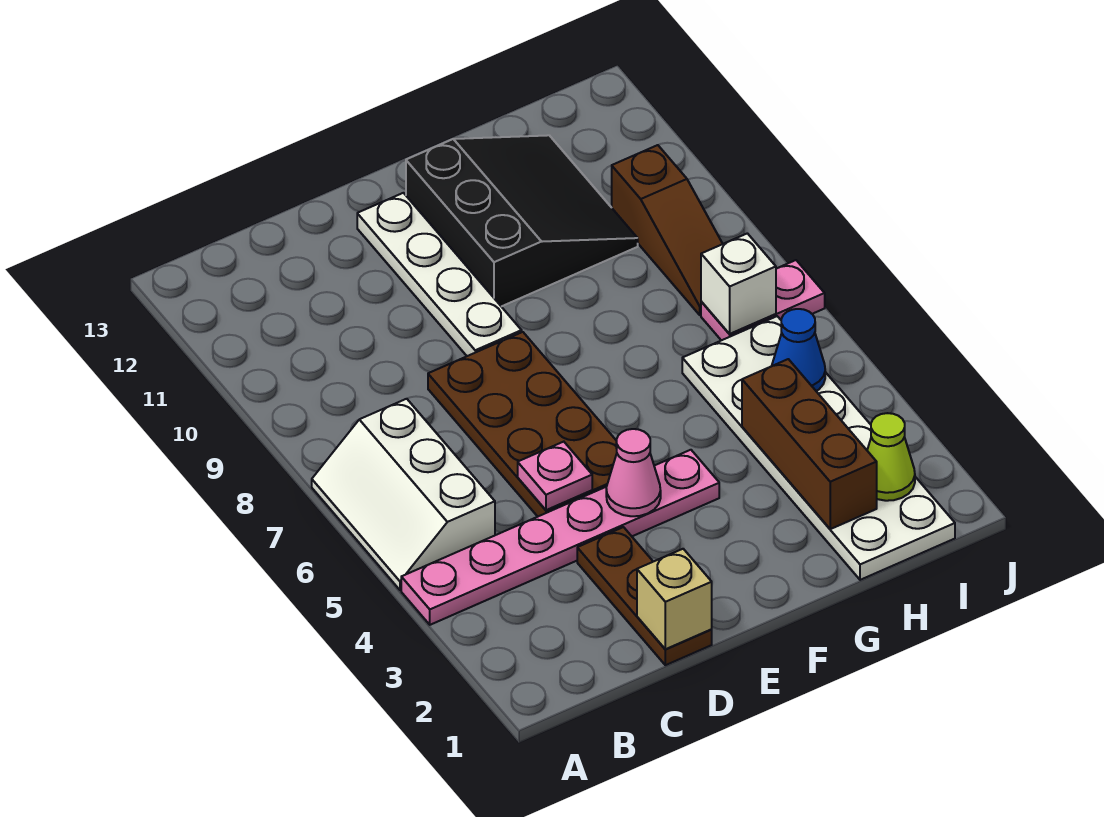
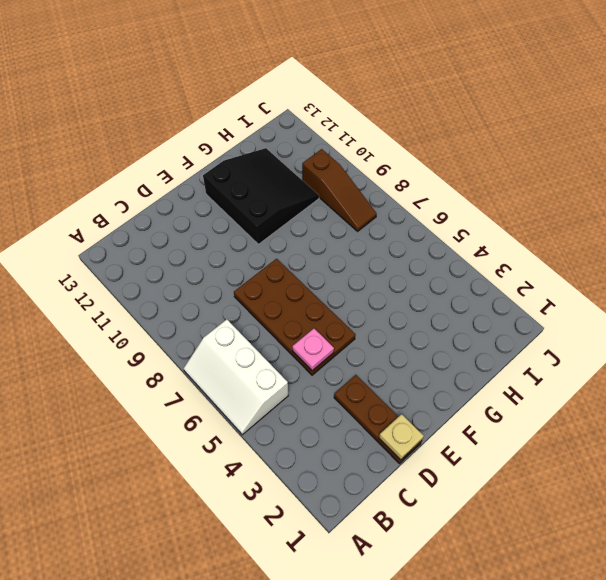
tan plate D1 level 2 -> tan brick D1 level 2
none -> pink plate A4:F4 level 1
none -> white plate E9:E12 level 1
none -> white plate H1:I6 level 1

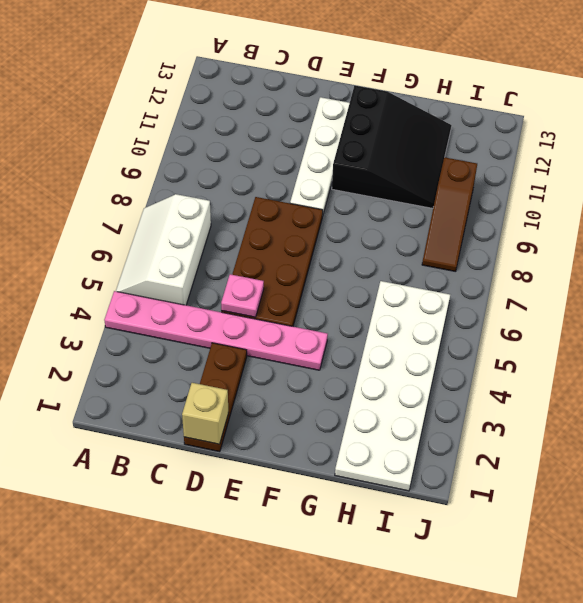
none -> pink plate I7:J7 level 1
none -> pink cone E4 level 2
none -> brown brick H2:H4 level 2

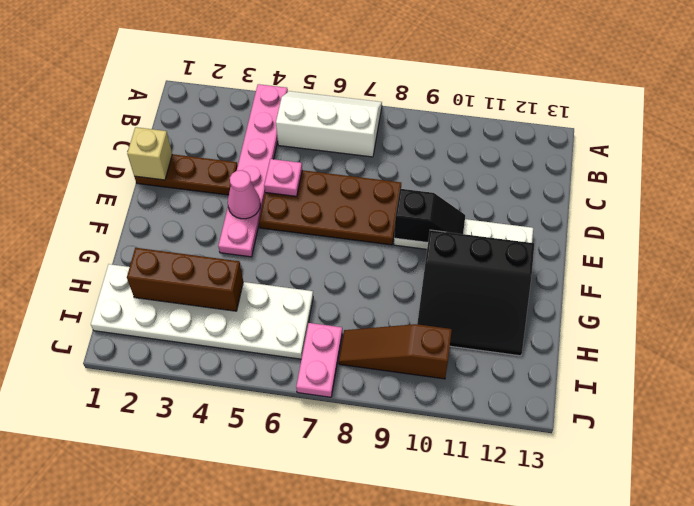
black slope E9:E10 level 2 top 9 -> none
none -> lime cone I2 level 2
none -> blue cone I5 level 2
none -> white brick I7 level 2

